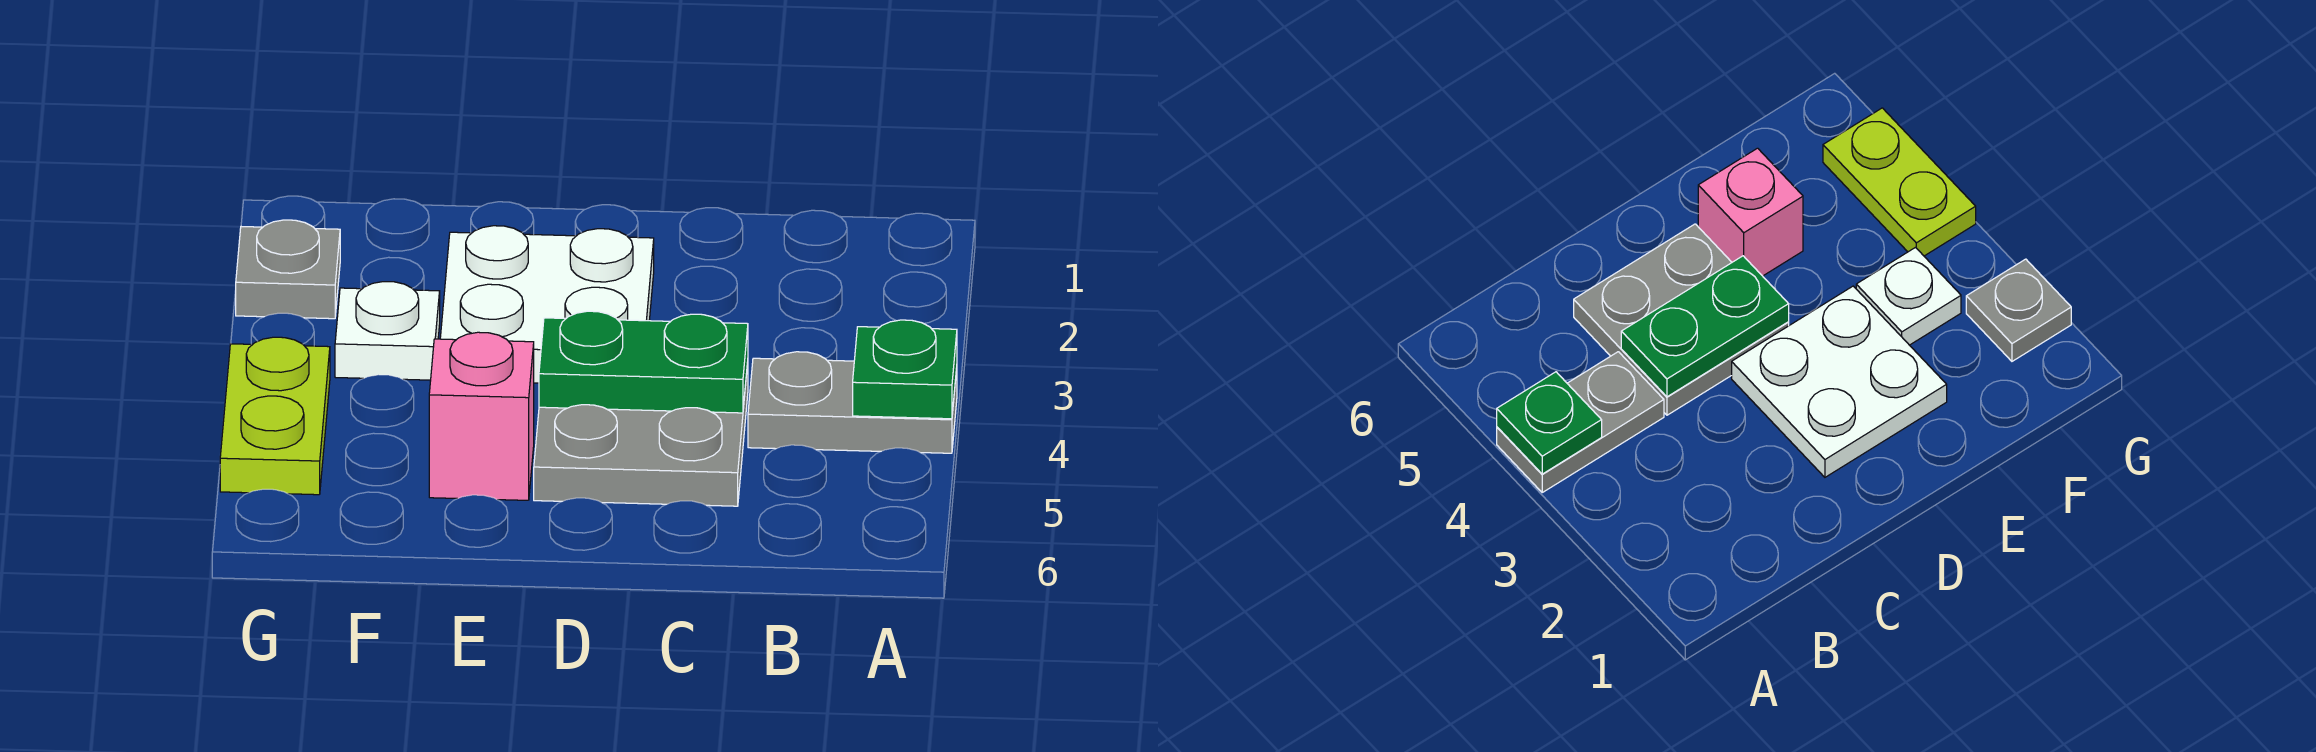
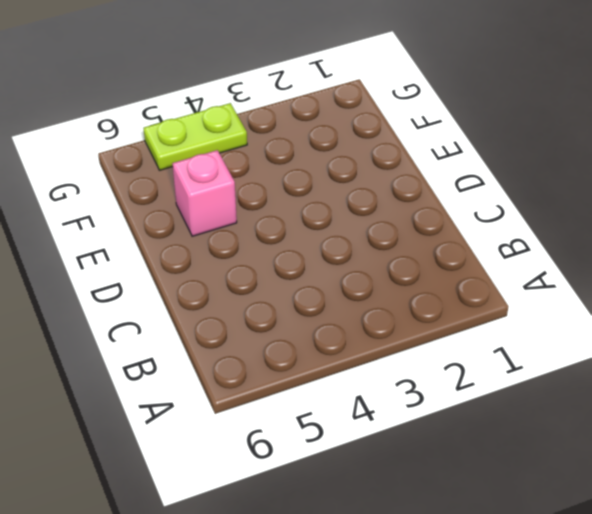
none -> grey plate A4:B4 level 1
none -> grey plate C4:D5 level 1

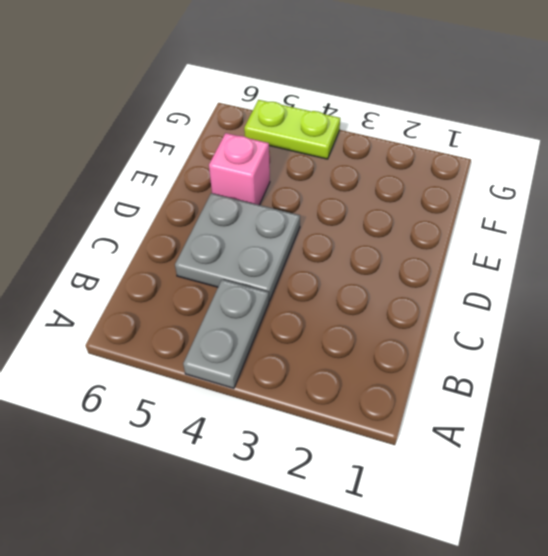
none -> white plate D2:E3 level 1
none -> white plate F3 level 1

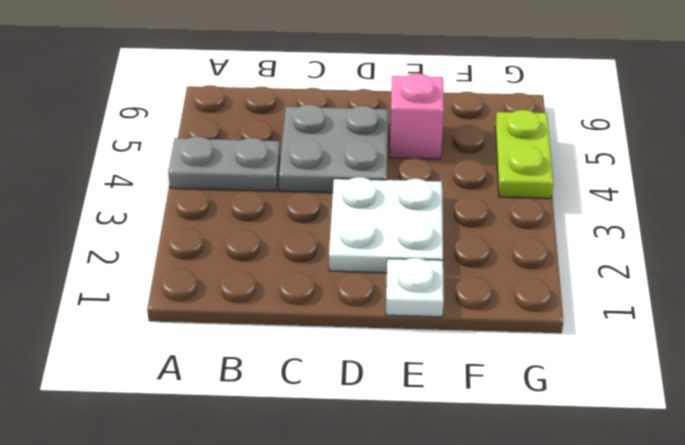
white plate E1 level 1 -> white plate F3 level 1
none -> grey plate G2 level 1
none -> green plate A4 level 2

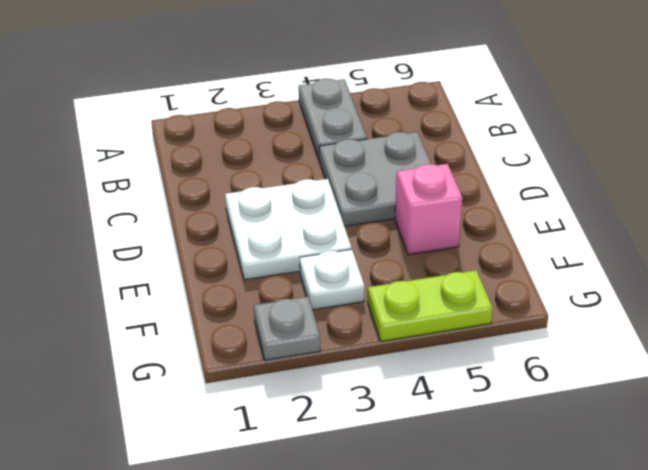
none -> green plate A4 level 2
none -> green plate C4:D4 level 2

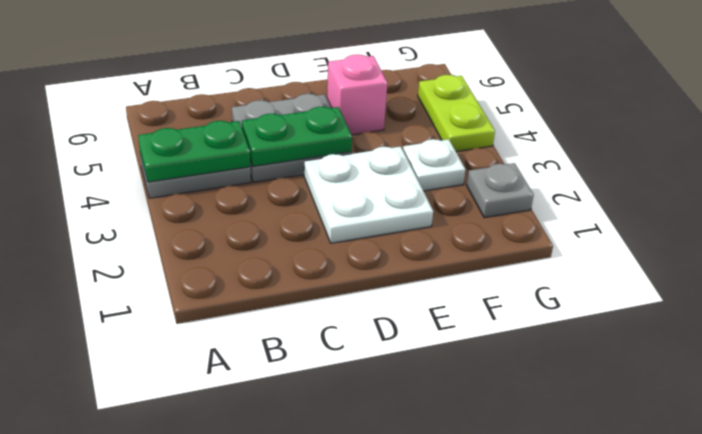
green plate A4:B4 level 2 -> green plate A4 level 2

